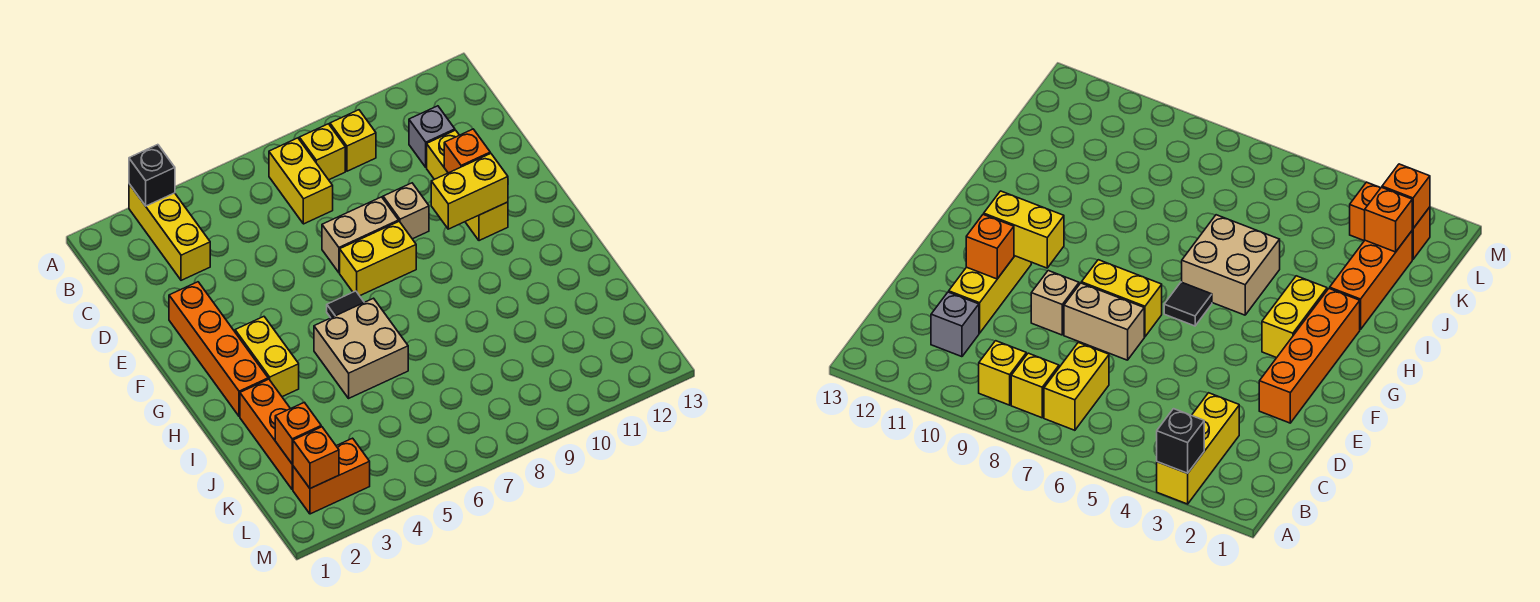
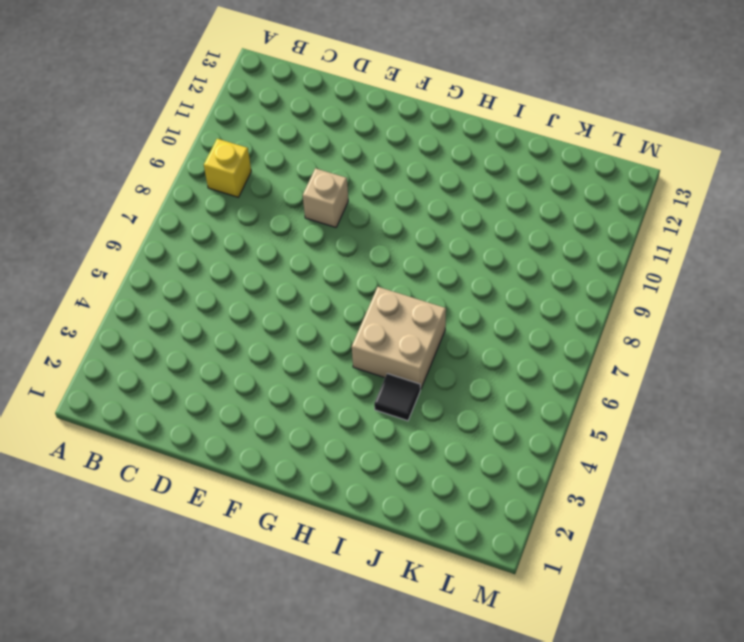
black tile I4 level 1 -> black tile G6 level 1
none -> yellow brick A3:C3 level 1
none -> yellow brick B7:C7 level 1
none -> yellow brick B8 level 1

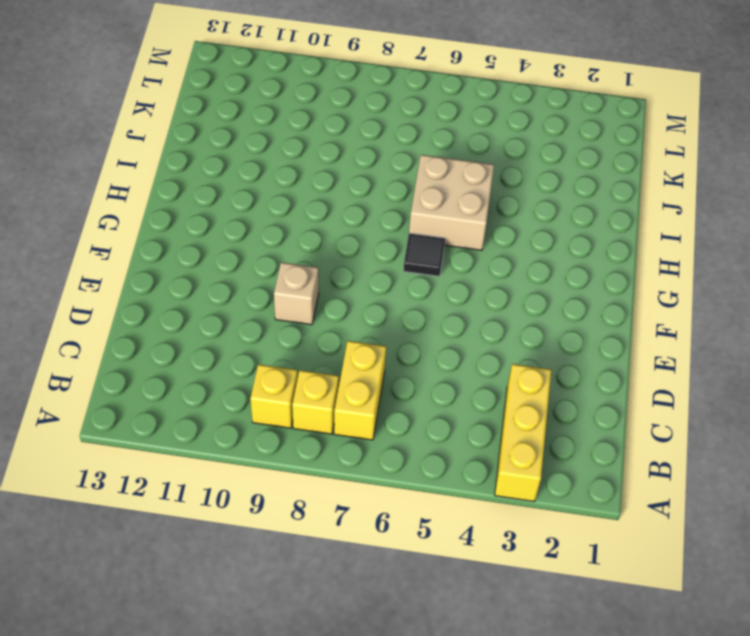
none -> grey brick C11 level 1
none -> yellow brick D11:F11 level 1
none -> orange brick E2:H2 level 1

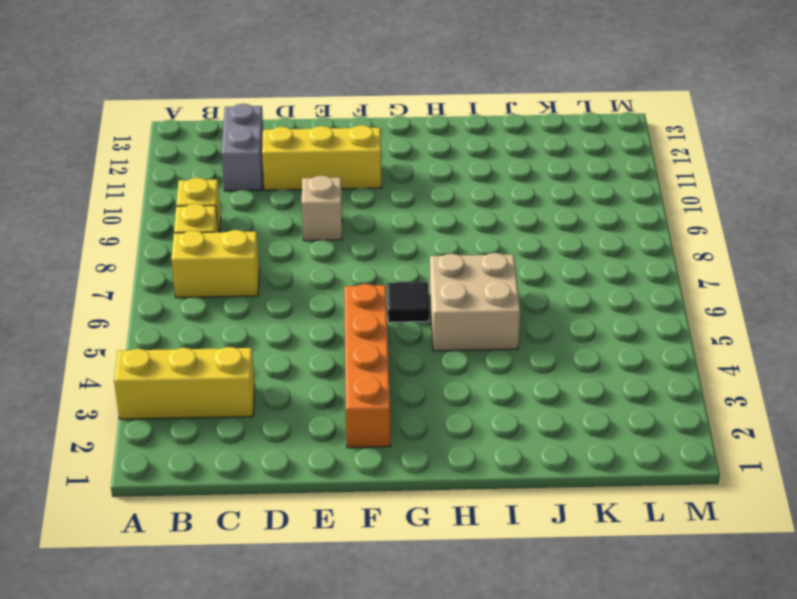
grey brick C11:C12 level 1 -> grey brick C11 level 1
orange brick F2:F5 level 1 -> orange brick E2:H2 level 1
none -> tan brick E7:E8 level 1
none -> yellow brick F7:F8 level 1
none -> yellow brick G3:H3 level 1

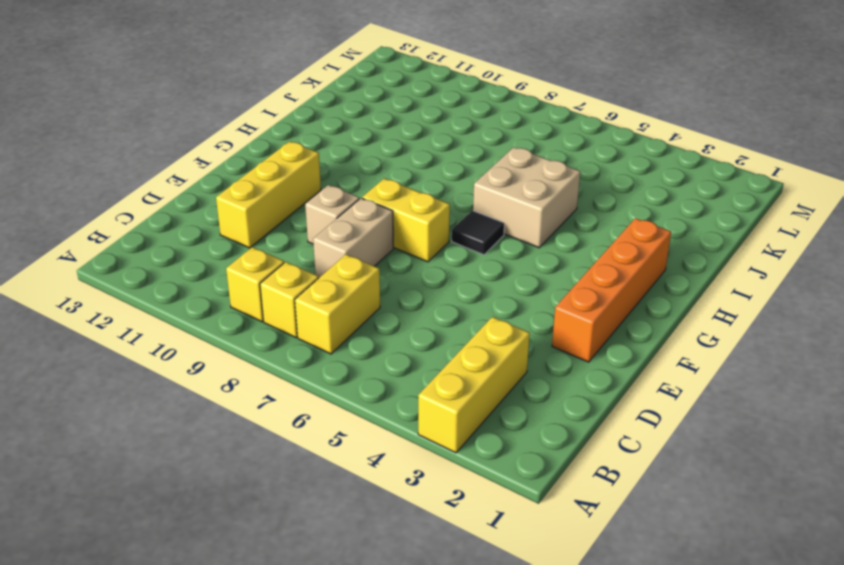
tan brick D8:E8 level 1 -> tan brick E7:E8 level 1
none -> grey brick C11 level 1
none -> yellow brick G3:H3 level 1
none -> orange brick I2:K2 level 1

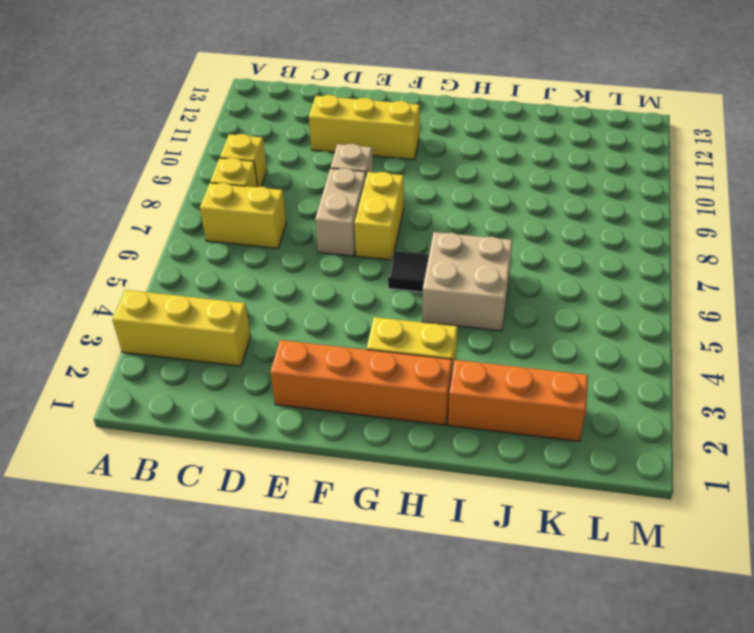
none -> grey brick C11 level 1
none -> orange brick L2:L3 level 1
none -> black brick A3 level 2

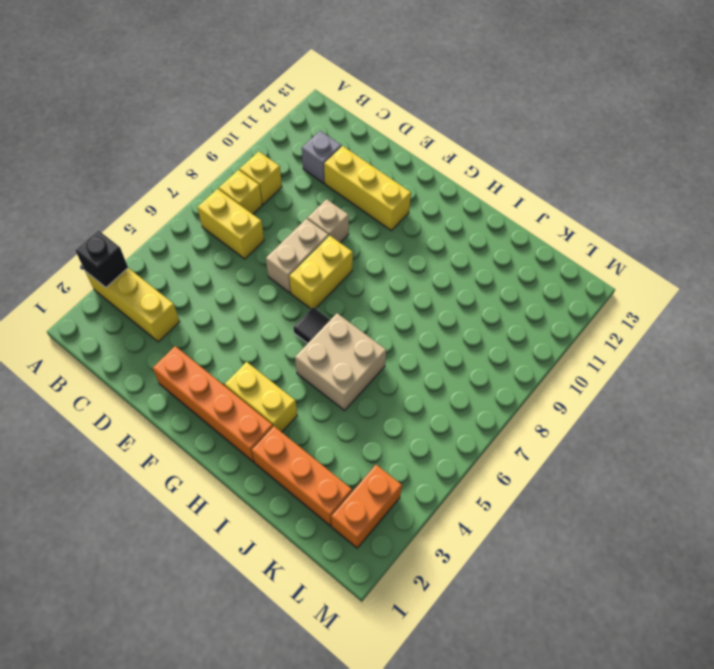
none -> orange brick E11 level 2
none -> yellow brick F10:F11 level 2
none -> orange brick K2 level 2

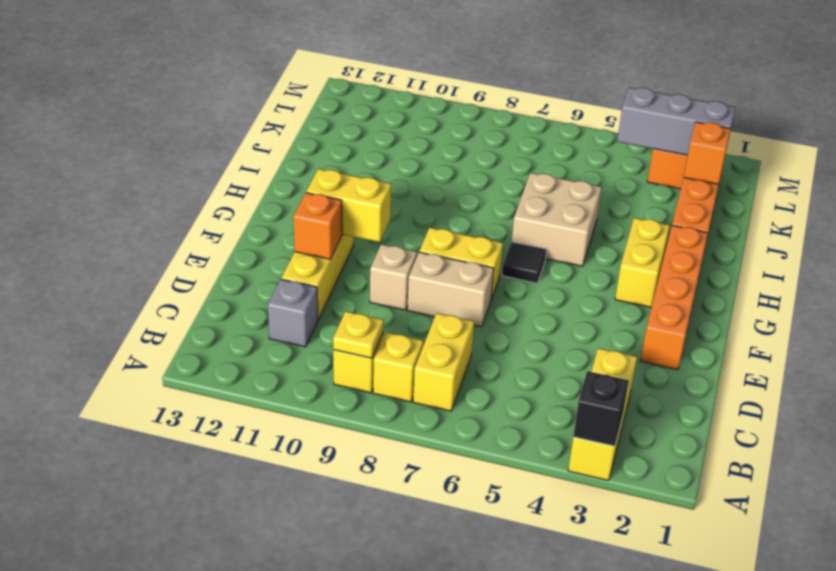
yellow plate B9 level 2 -> none
grey brick L2:L4 level 2 -> orange brick L2 level 2

